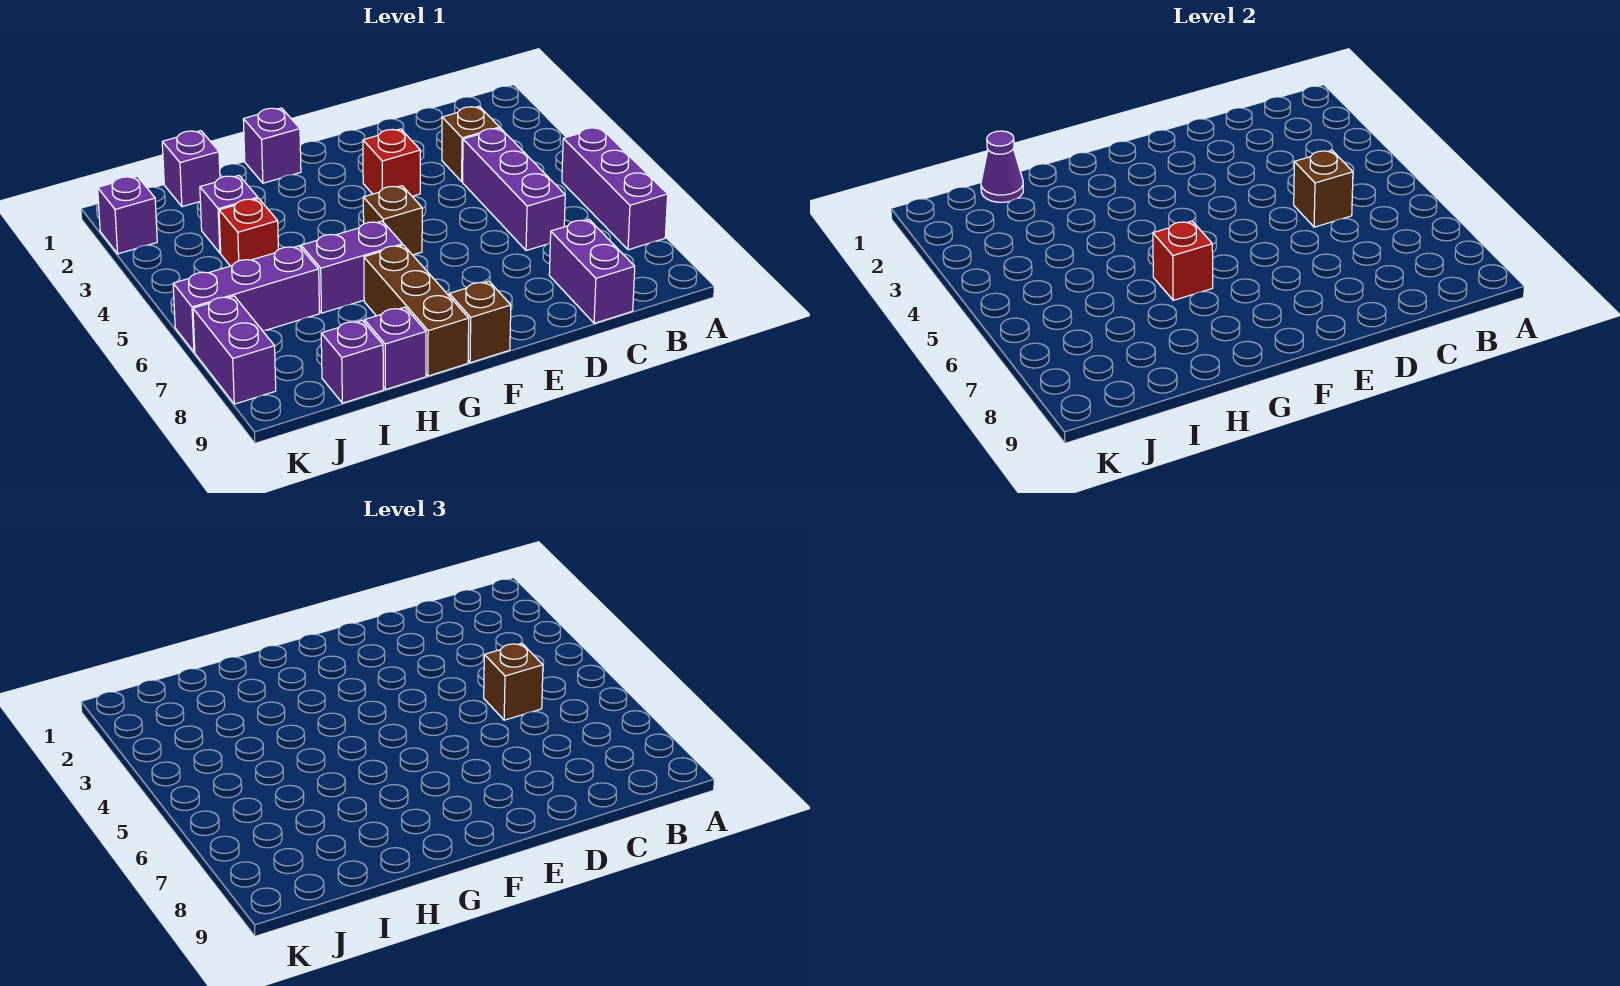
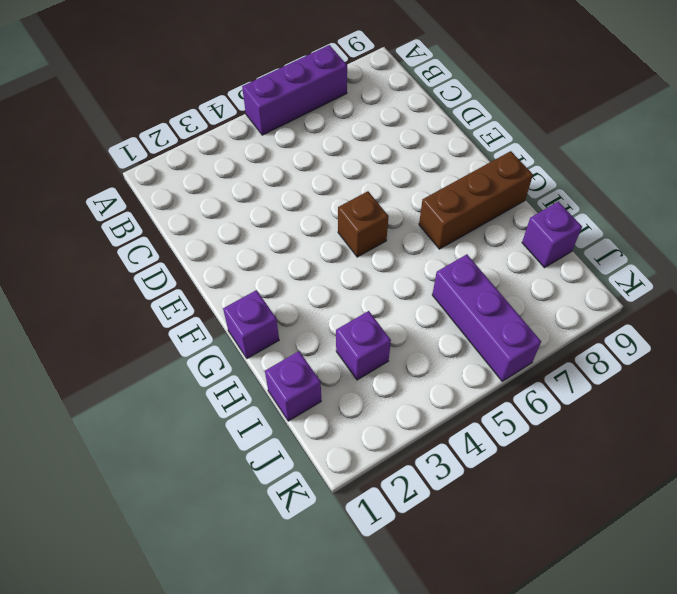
none -> brown brick C3 level 1
none -> purple brick C4:C6 level 1
none -> purple brick C8:C9 level 1

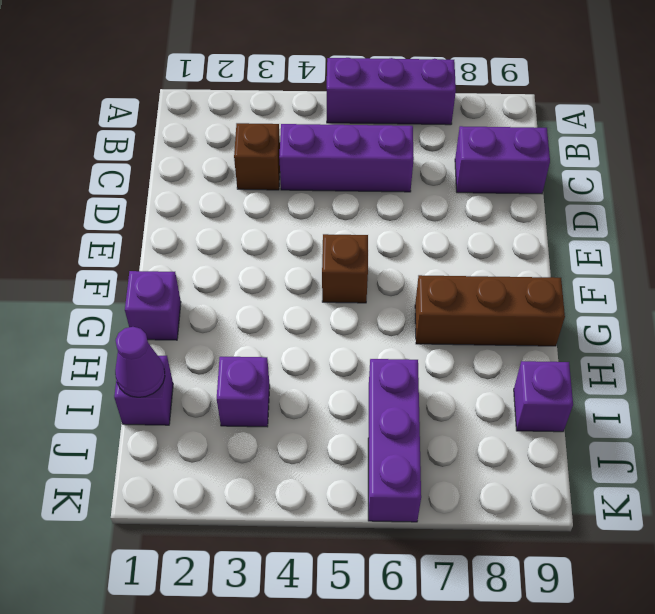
none -> red brick E3 level 1
none -> brown brick F9 level 1
none -> purple brick G6:H6 level 1

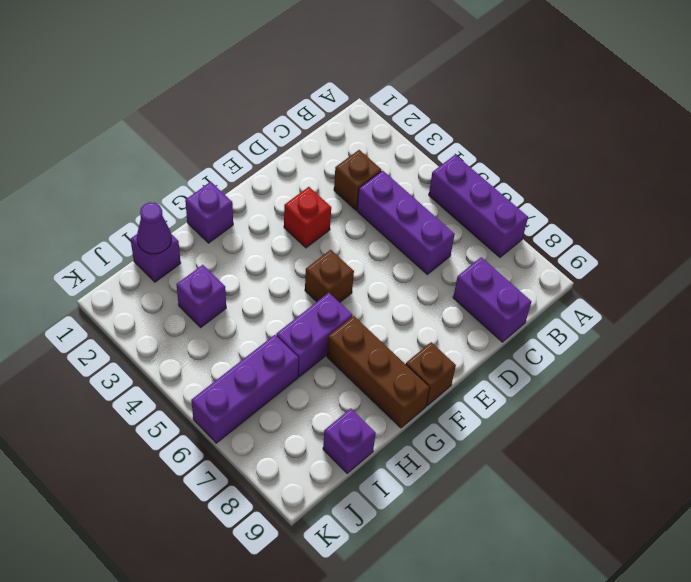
none -> purple brick H9 level 1
none -> red brick I4 level 1
none -> purple brick K2 level 1

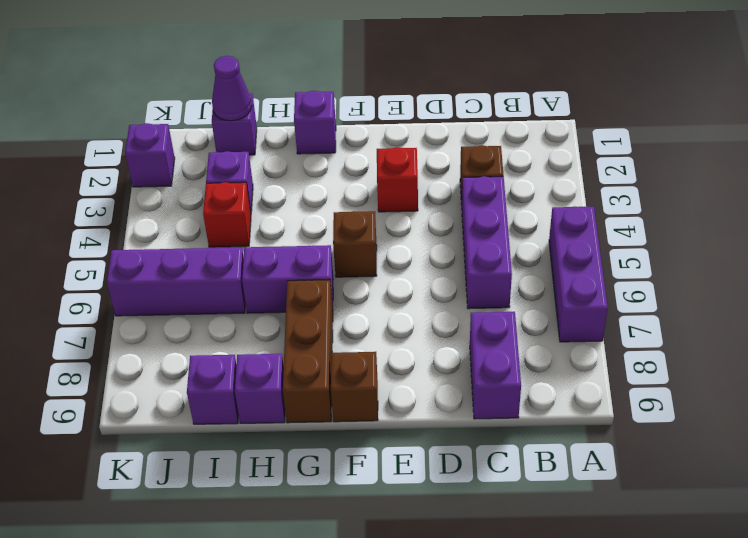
none -> purple brick K7:K8 level 1
none -> brown brick C5 level 2
none -> red brick G6 level 2

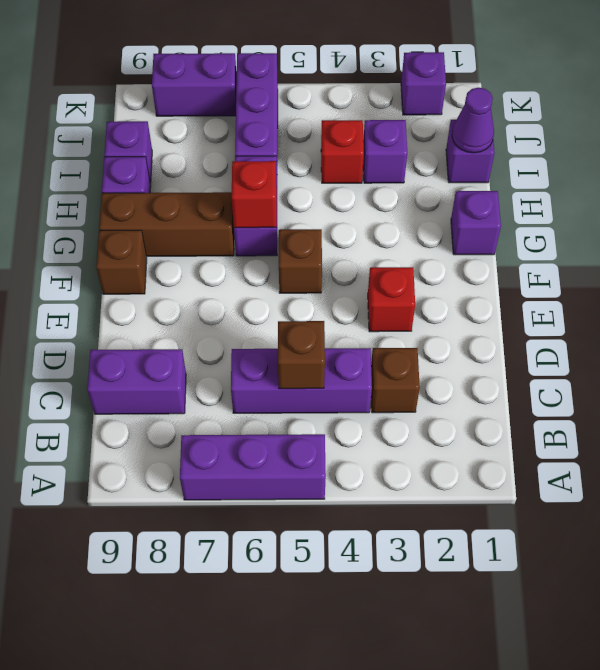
none -> brown brick C5 level 3

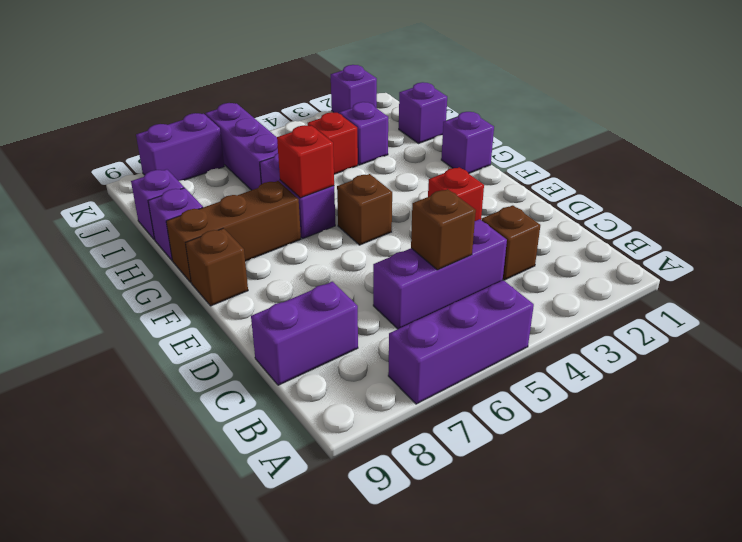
none -> purple cone I1 level 2
none -> brown brick C5 level 3

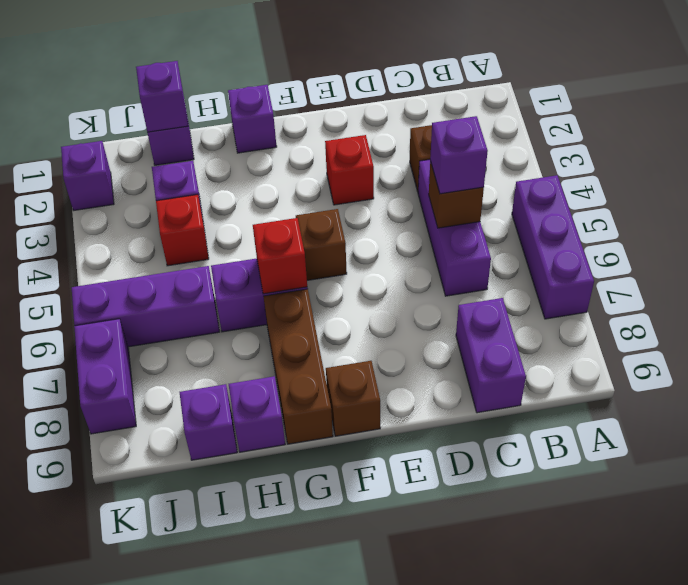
purple brick C5 level 3 -> brown brick C5 level 3
purple brick I1 level 2 -> purple cone I1 level 2

